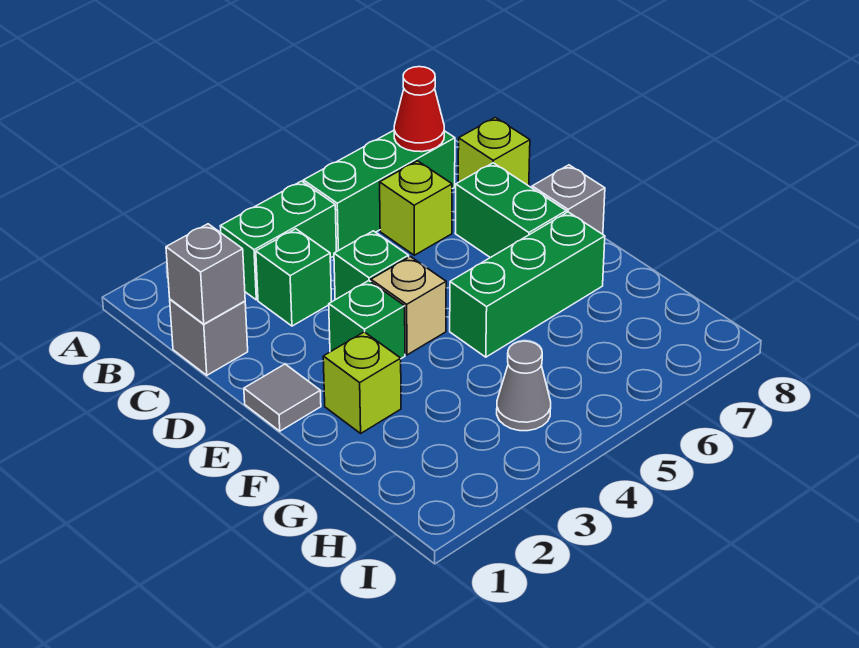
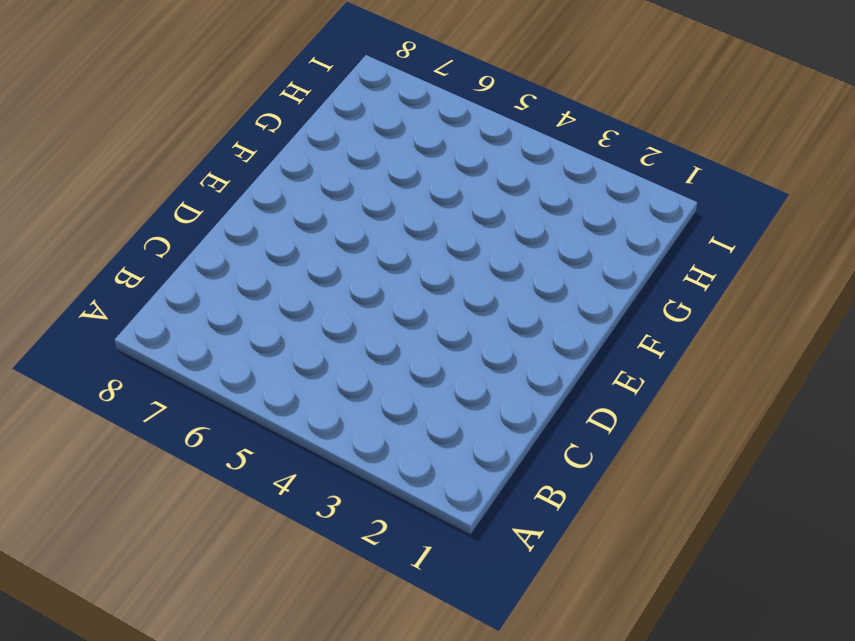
none -> green brick B3:B4 level 1
none -> green brick B5:B7 level 1
none -> grey brick C1 level 1

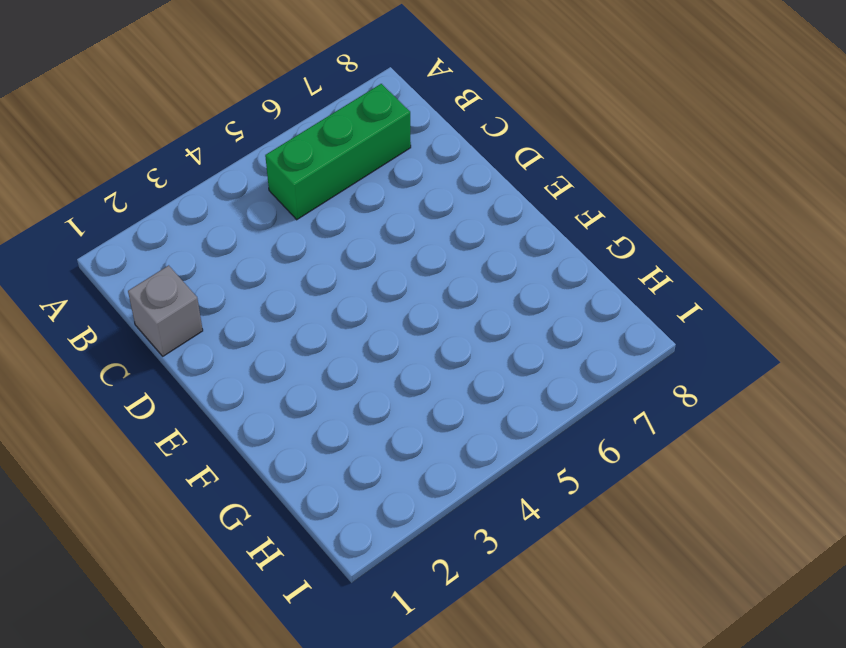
none -> green brick B3:B4 level 1
none -> green brick C3 level 1
none -> lime brick C6 level 1

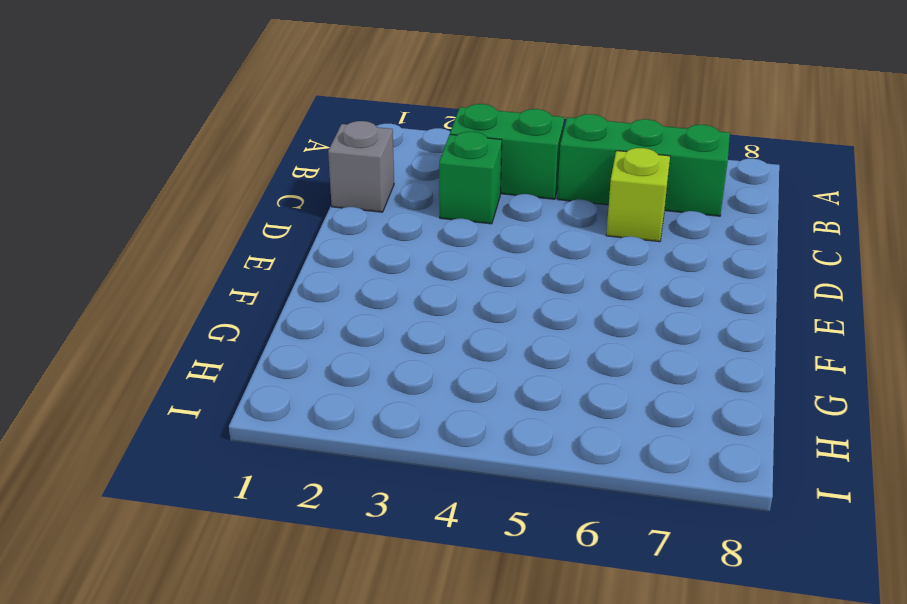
none -> lime brick C8 level 1
none -> green brick D4 level 1
none -> green brick D7:E7 level 1

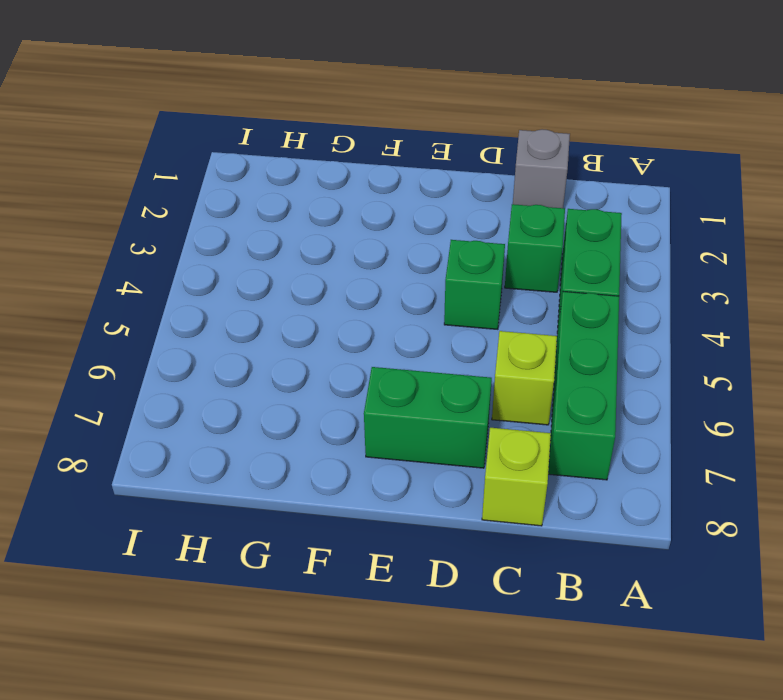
none -> grey tile E1 level 1
none -> green brick E3 level 1
none -> tan brick E4 level 1

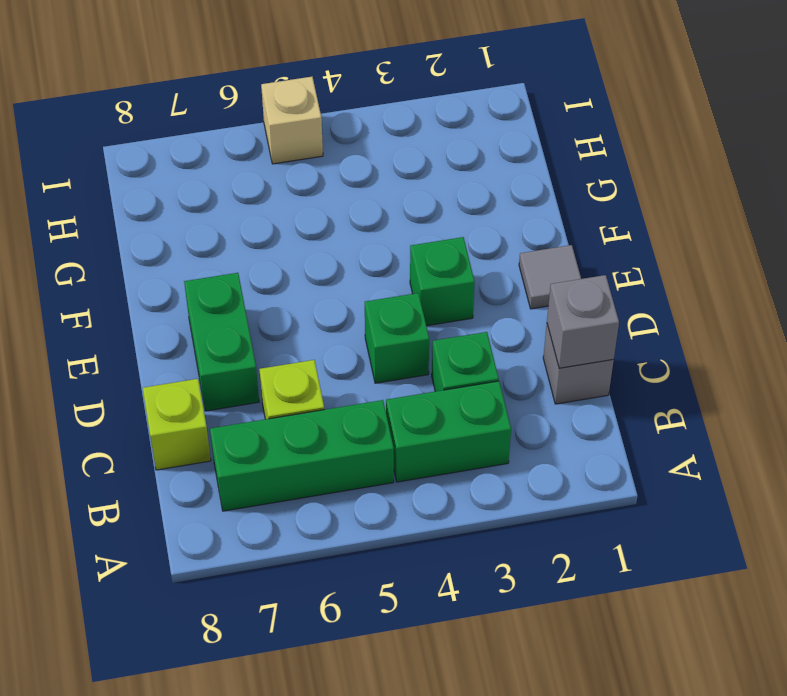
tan brick I5 level 1 -> tan brick E4 level 1
none -> grey brick E8 level 1
none -> lime brick F2 level 1
none -> green brick F5:F7 level 1

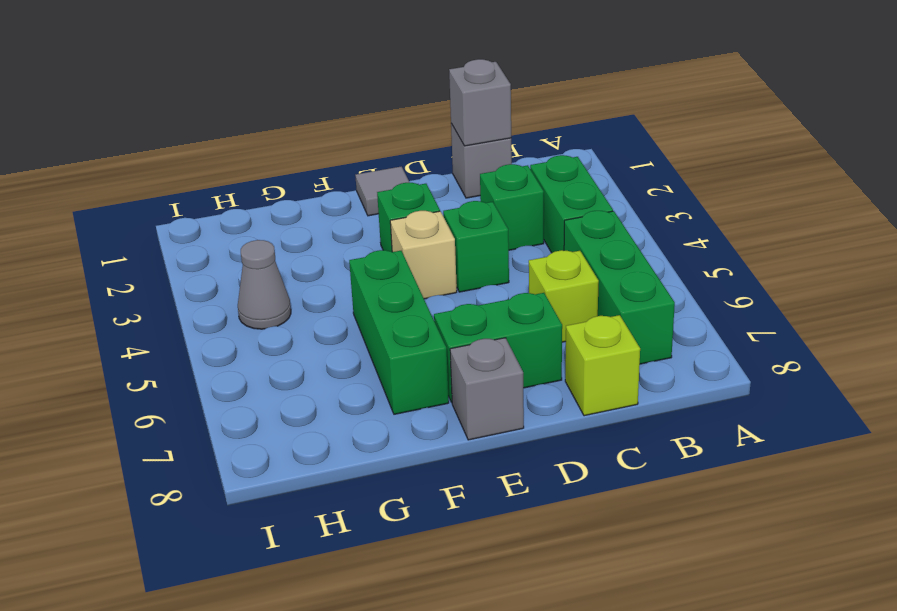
none -> lime brick F2 level 1
none -> red cone B7 level 2

